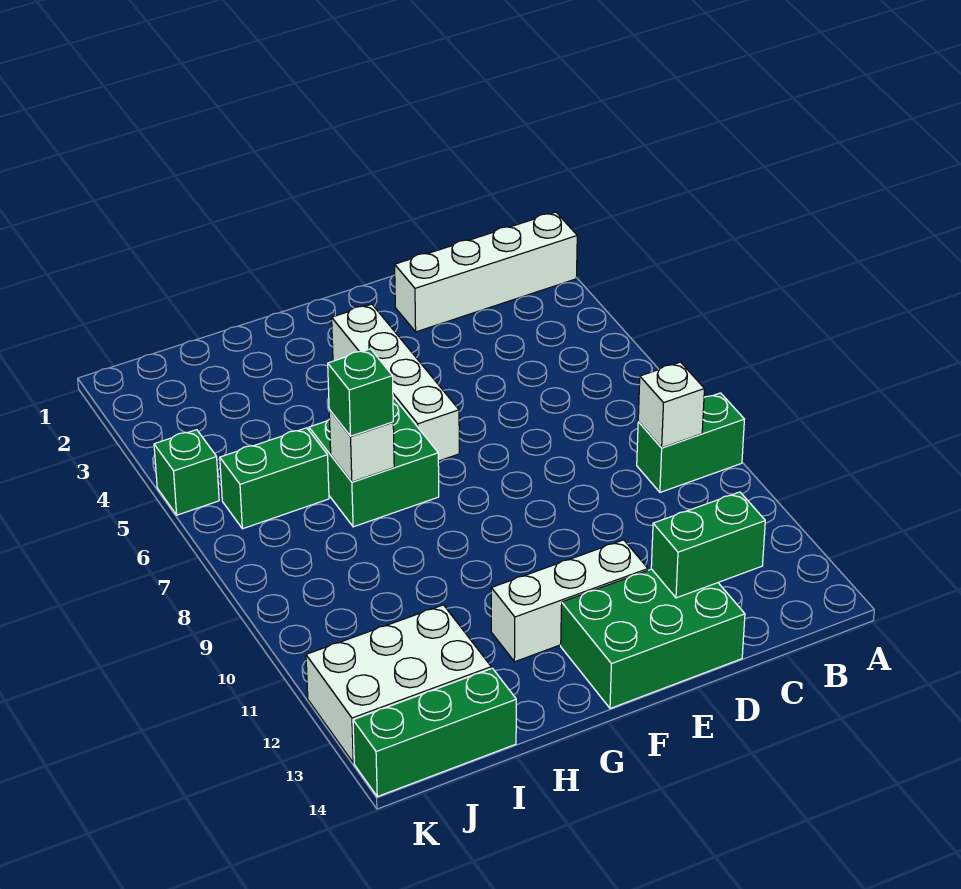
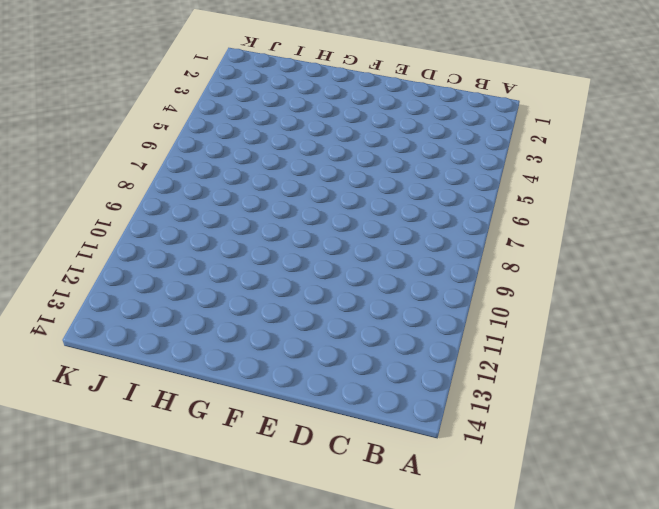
none -> white brick A2:D2 level 1
none -> green brick A9:B9 level 1
none -> green brick D13:F14 level 1

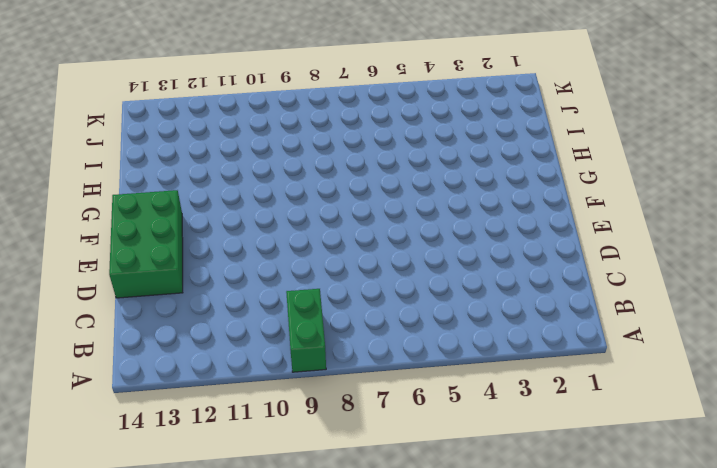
none -> white brick A2:D2 level 1
none -> white brick E12:G12 level 1
none -> white brick F3:F6 level 1

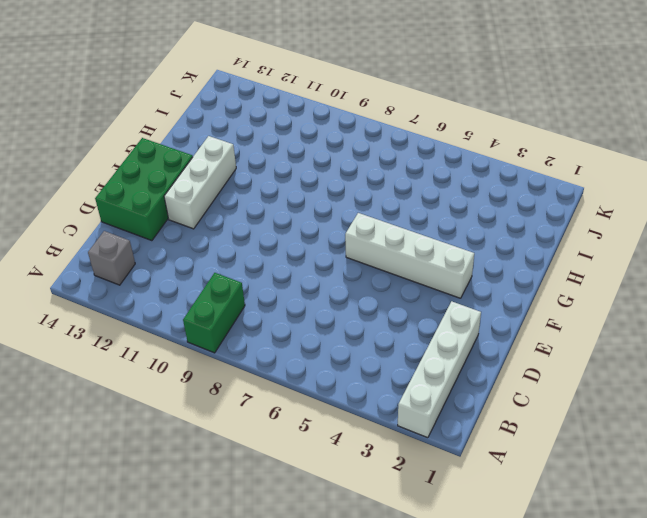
grey brick B13 level 1 -> none
none -> green brick G6:H7 level 1
none -> green brick I6:J6 level 1
none -> white brick I12:K13 level 1

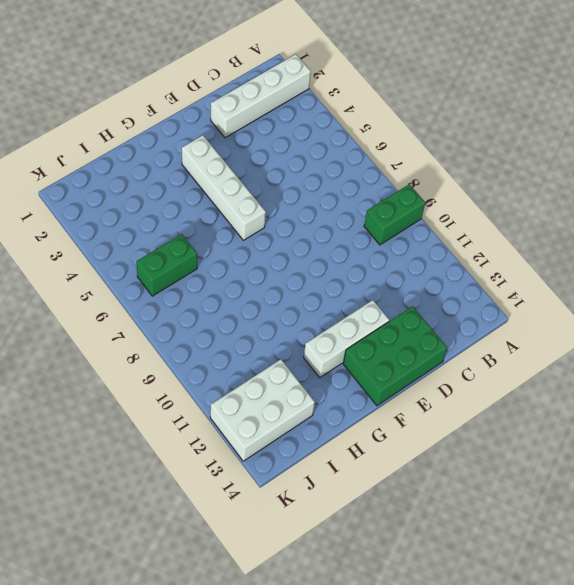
none -> green brick G6:H7 level 1
none -> green brick I14:K14 level 1
none -> green brick K5 level 1

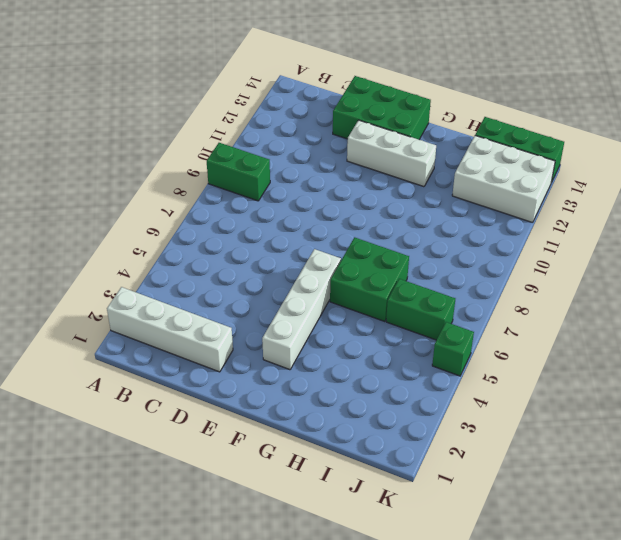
none -> white brick B9 level 2
none -> green brick C13:D13 level 2
none -> white brick H7 level 2

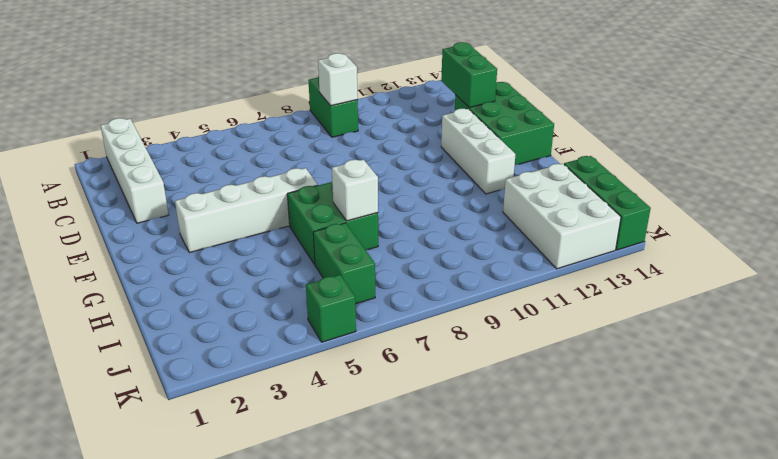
none -> green brick H7 level 3

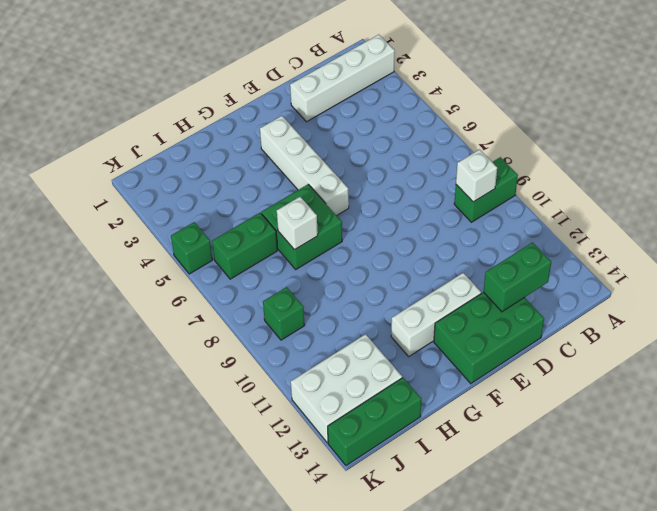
green brick J9 level 1 -> green brick H7 level 3

